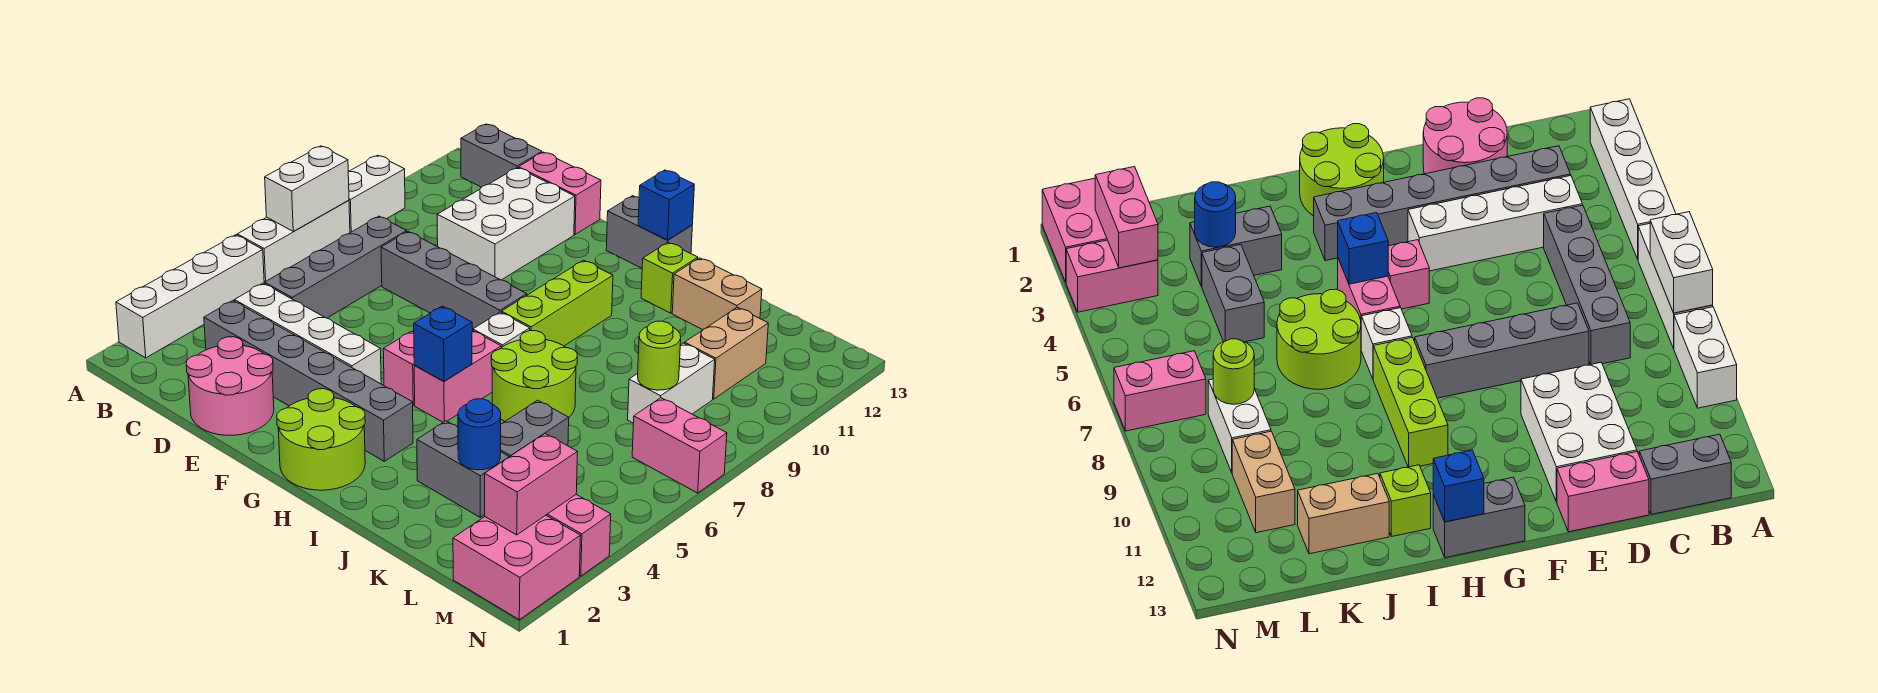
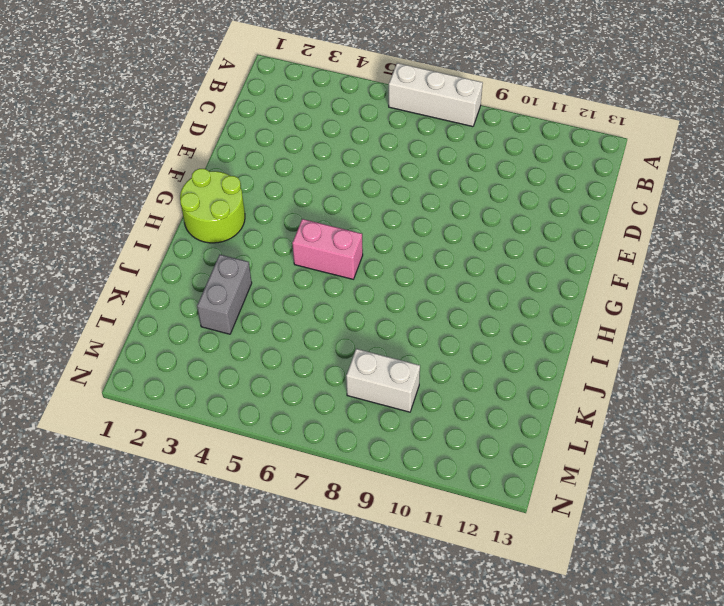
none -> white brick A2:A5 level 1
none -> white brick A9:A10 level 1
none -> grey brick B13:C13 level 1
none -> grey brick C3:H3 level 1

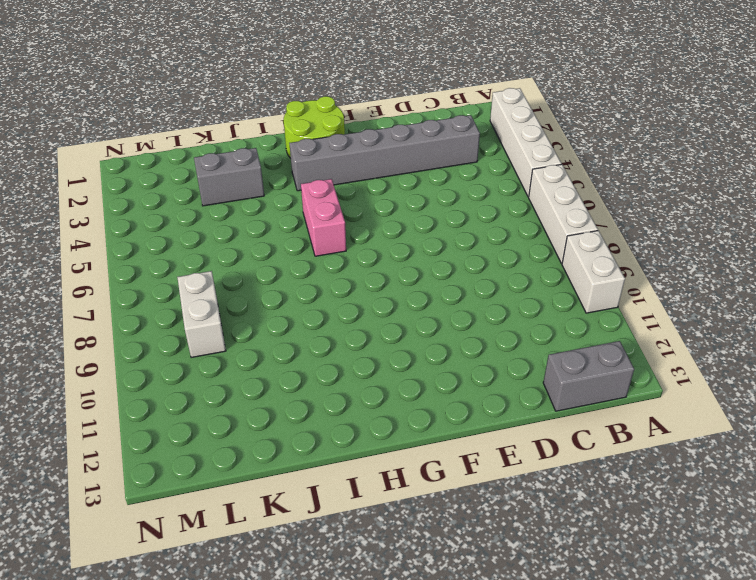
none -> white brick C4:F4 level 1
none -> grey brick C5:C8 level 1
none -> pink round brick D1:E2 level 1
none -> grey brick D8:G8 level 1

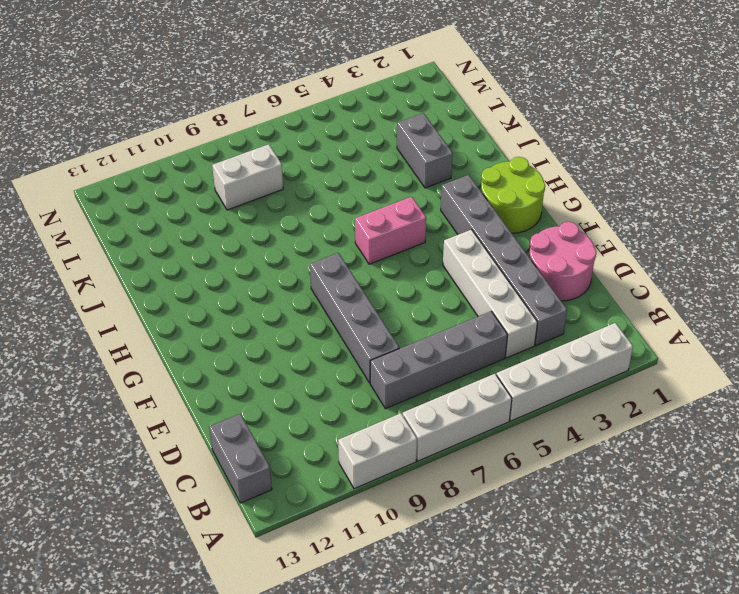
none -> white brick D10:E12 level 1
none -> pink brick D13:E13 level 1
none -> pink brick G5 level 1
none -> grey brick G13:H13 level 1

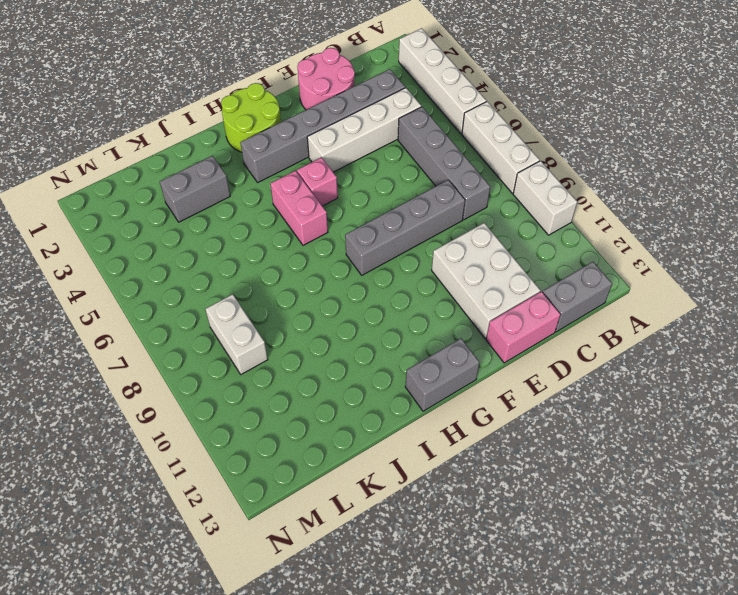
none -> white brick H7 level 1
none -> lime brick H8:H10 level 1
none -> lime round brick I6:J7 level 1
none -> lime brick I12 level 1

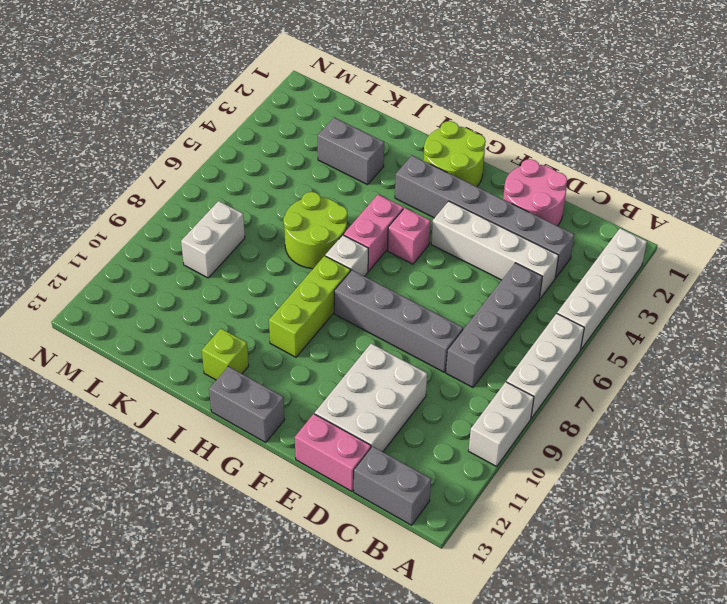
none -> tan brick J12:K12 level 1
none -> grey brick K4:K5 level 1
none -> tan brick L10:L11 level 1
none -> pink brick M1:N2 level 1

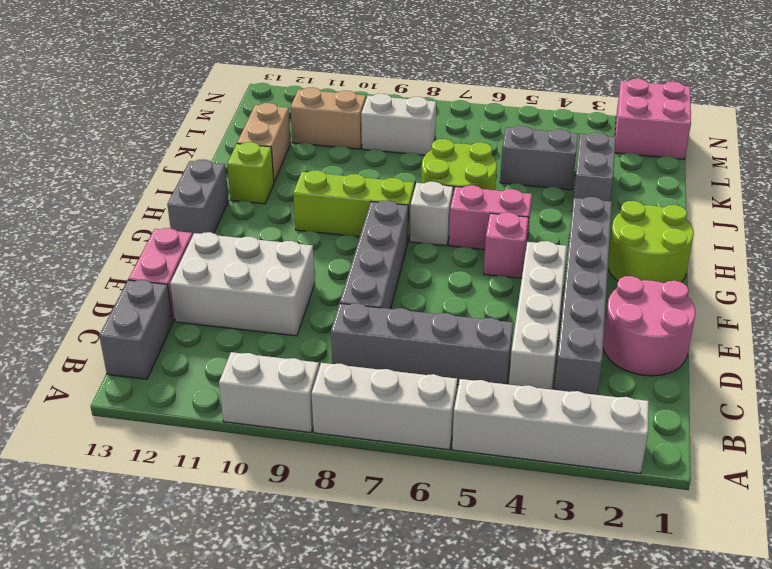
none -> pink brick M3:N3 level 1
none -> pink brick M7:N7 level 1
none -> white brick A7:A8 level 2
none -> blue brick H5 level 2

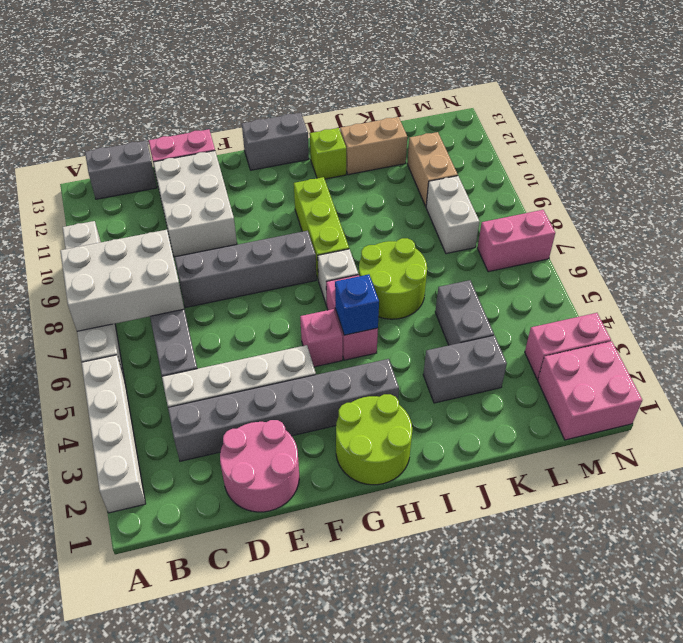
white brick A7:C8 level 2 -> white brick A7:A8 level 2
none -> blue brick H13 level 2
none -> blue round brick K3 level 2
none -> lime round brick L8 level 2
none -> pink brick M2:M3 level 2

